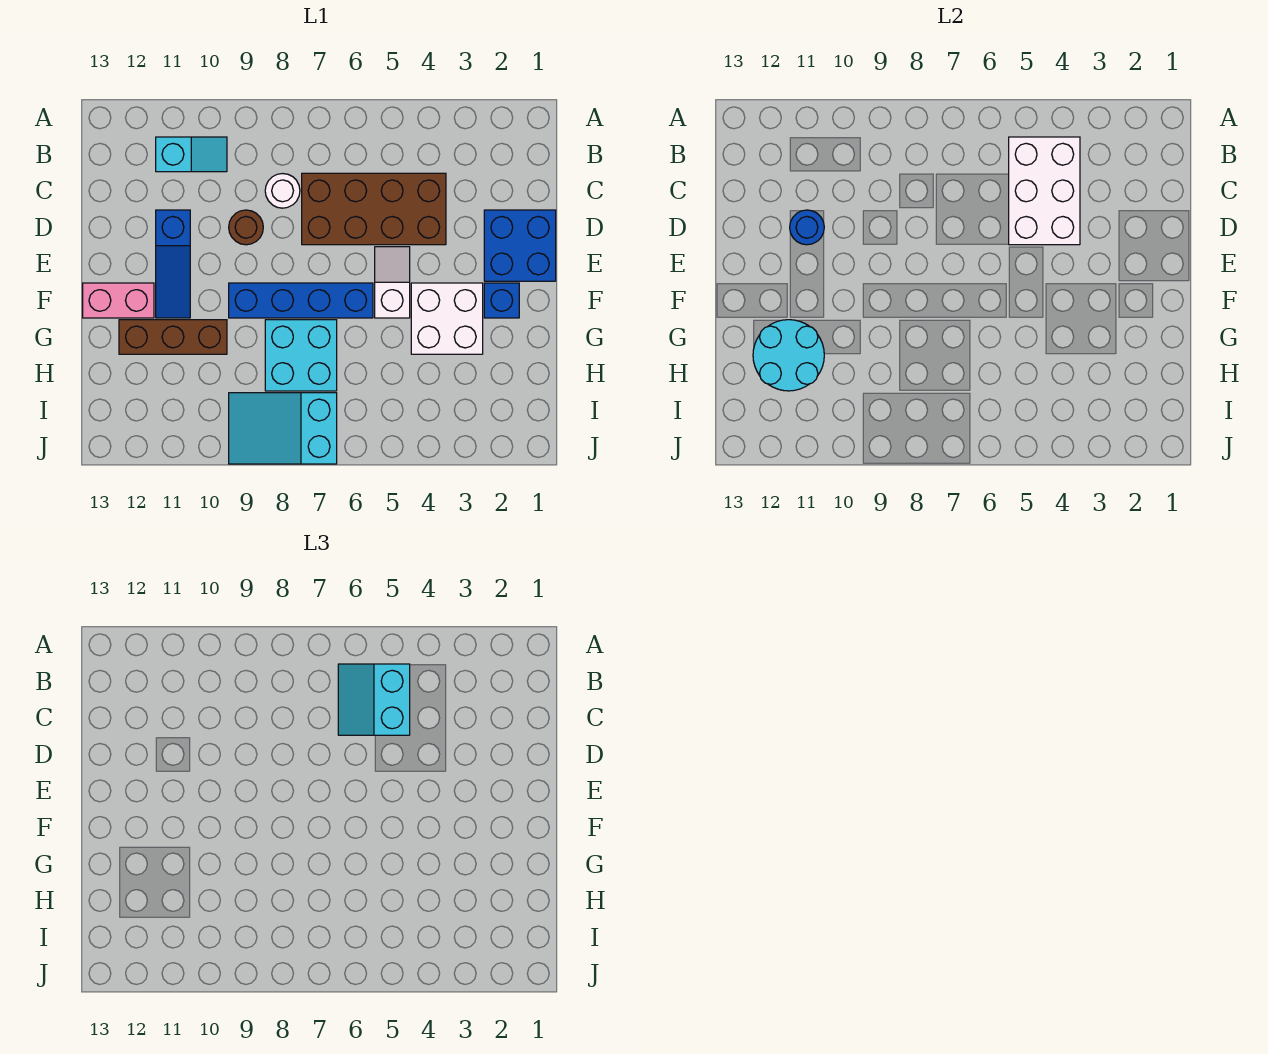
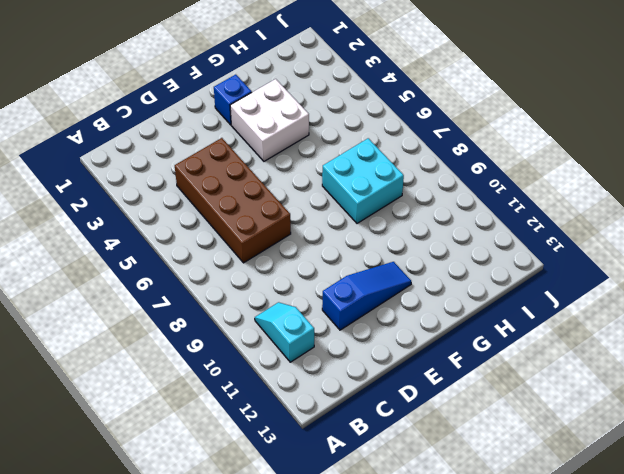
none -> white round brick C8 level 1
none -> blue brick D1:E2 level 1
none -> brown round brick D9 level 1

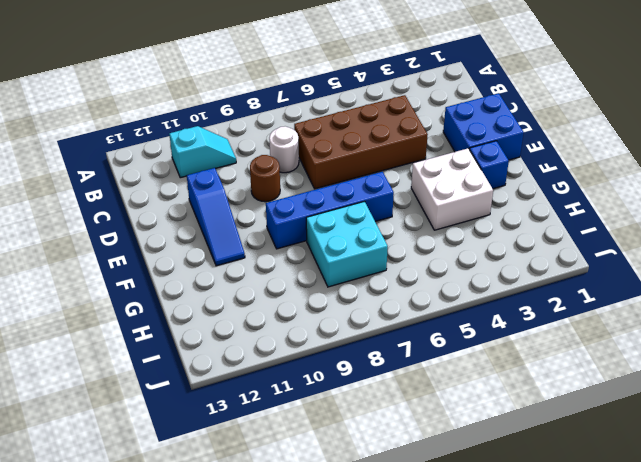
none -> white slope E5:F5 level 1 top F
none -> pink brick F12:F13 level 1
none -> brown brick G10:G12 level 1

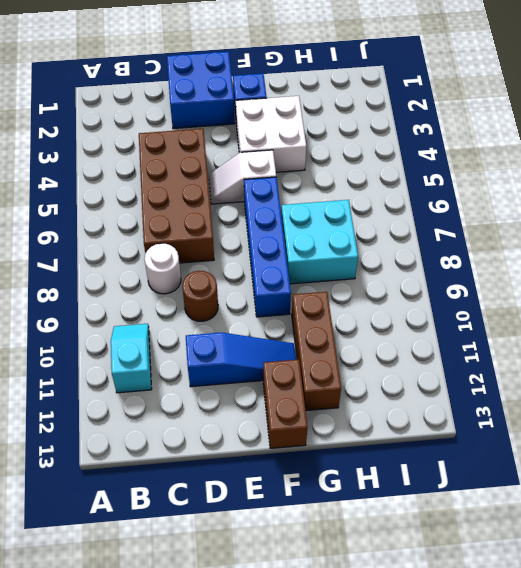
brown brick F12:F13 level 1 -> pink brick F12:F13 level 1
none -> cyan slope I7:J9 level 1 top 7
none -> white brick B4:D5 level 2
none -> blue round brick D11 level 2

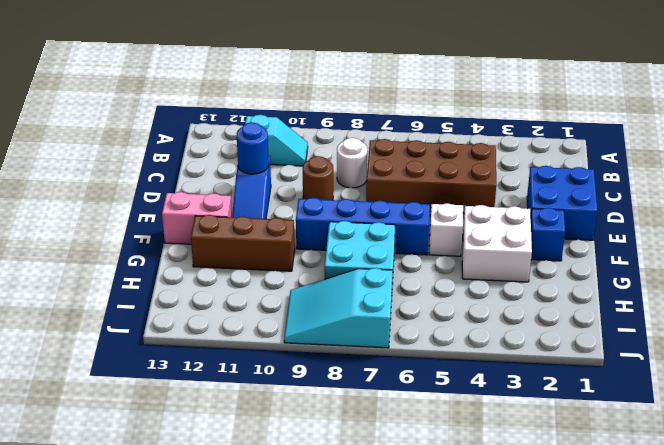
none -> white brick B4:D5 level 2
none -> cyan round brick G11:H12 level 2
none -> cyan slope B5:C6 level 3 top 5

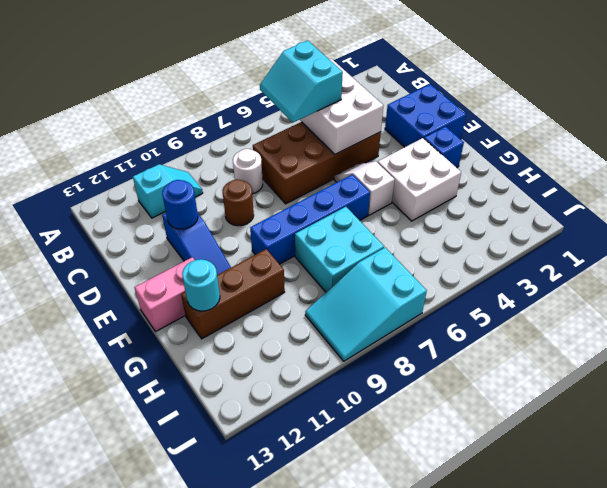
cyan round brick G12 level 2 -> cyan round brick G11:H12 level 2

